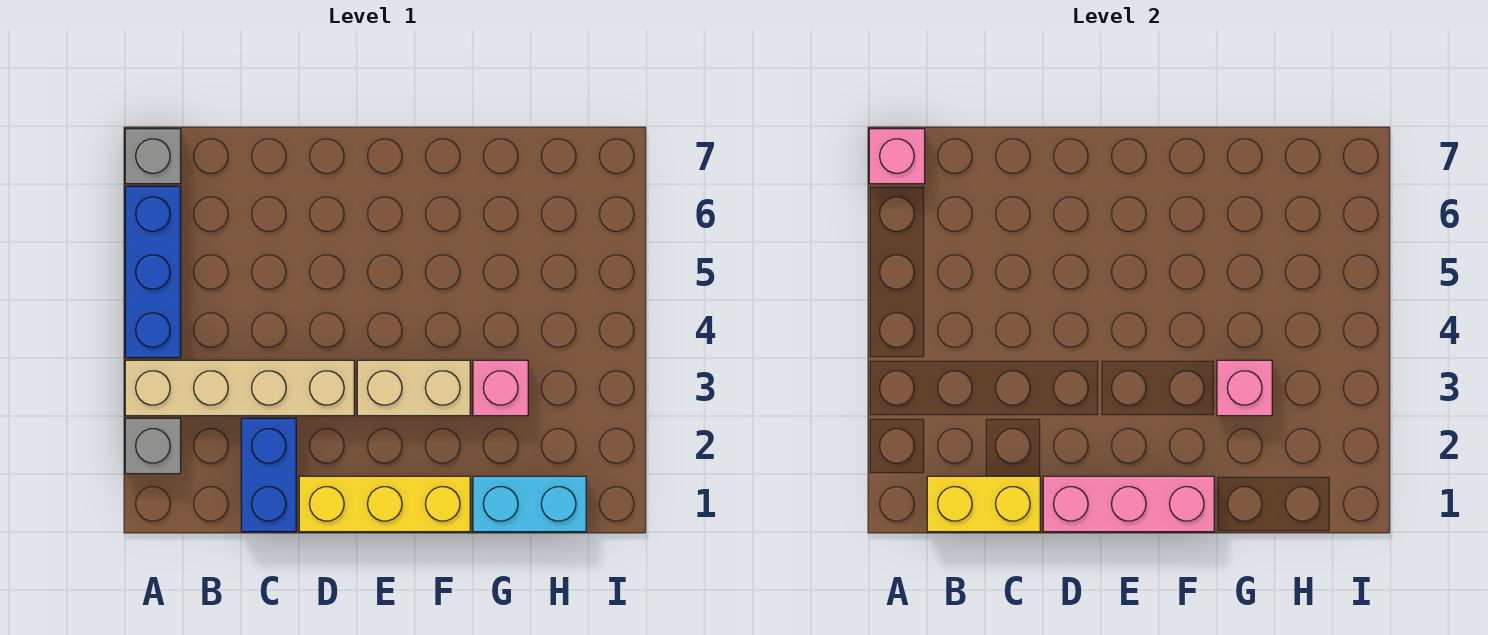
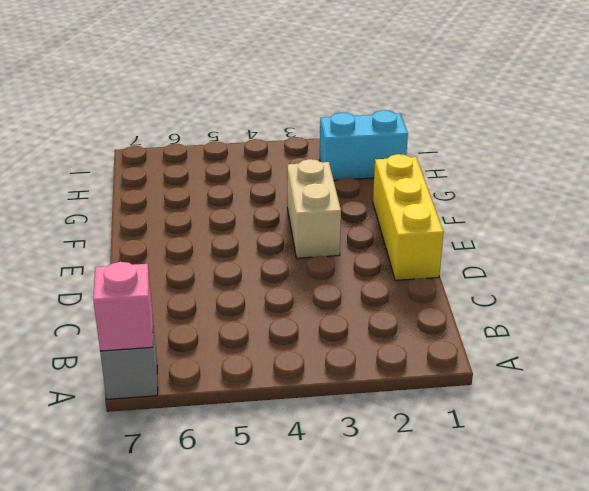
cyan brick H1:H2 level 1 -> cyan brick G1:H1 level 1
none -> grey brick A2 level 1
none -> tan brick A3:D3 level 1
none -> blue brick A4:A6 level 1

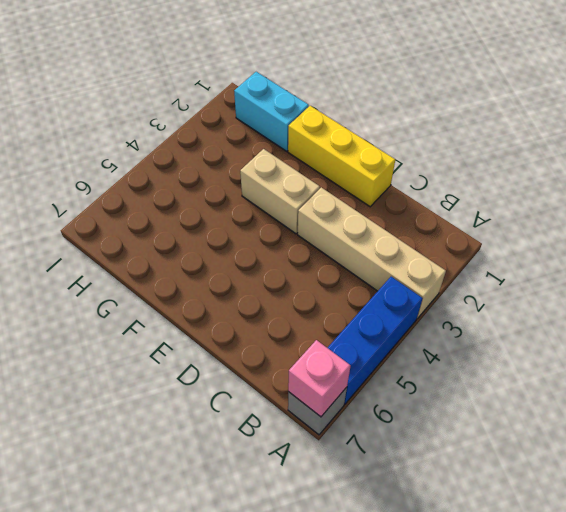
none -> grey brick A2 level 1
none -> blue brick C1:C2 level 1
none -> pink brick G3 level 1

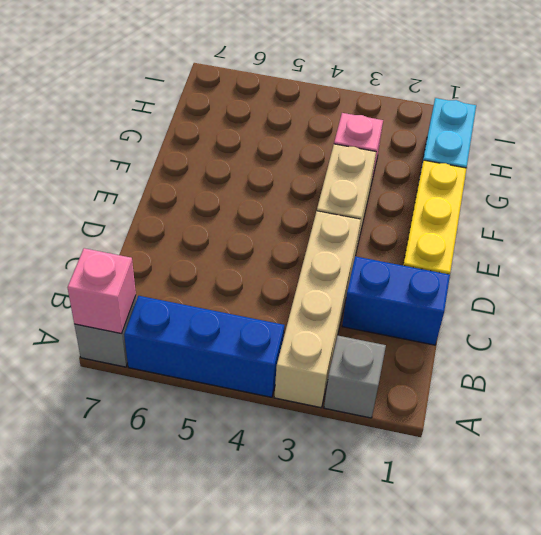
none -> yellow brick B1:C1 level 2
none -> pink brick D1:F1 level 2
none -> pink brick G3 level 2

